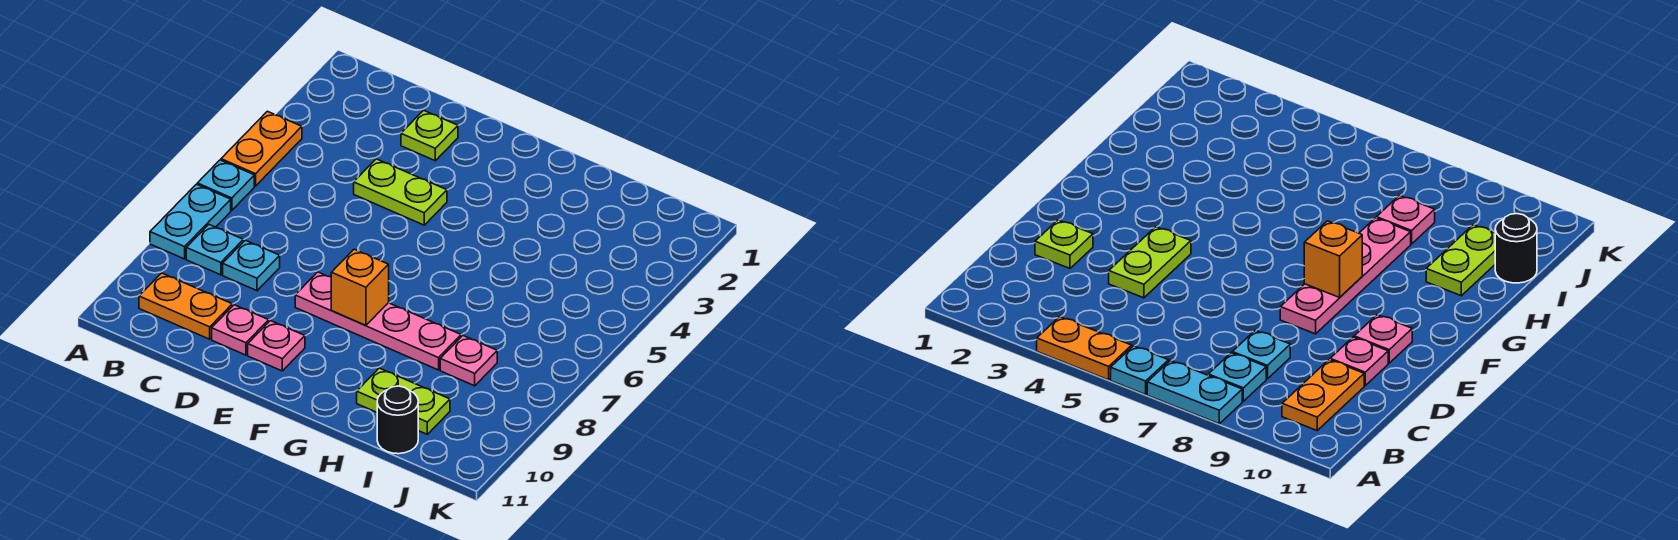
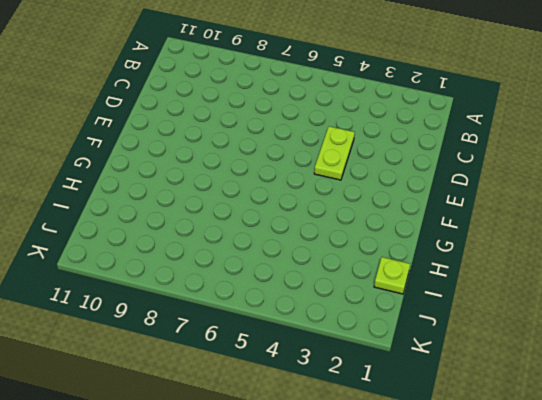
lime plate I1 level 1 -> lime plate D2 level 1
none -> orange plate A4:A5 level 1
none -> cyan plate A6 level 1
none -> cyan plate A7:A8 level 1

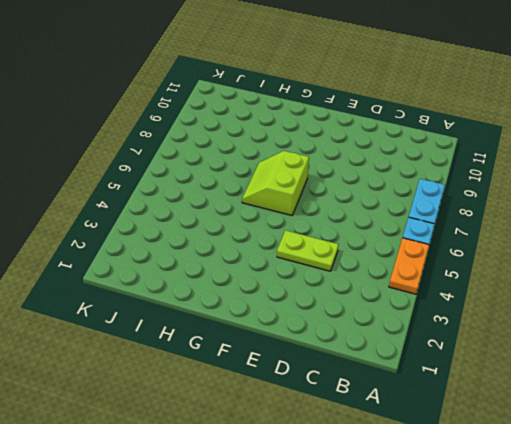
lime slope F6:G7 level 1 top F -> none
none -> cyan plate B8 level 1
none -> orange plate B10:C10 level 1
none -> cyan plate C8 level 1

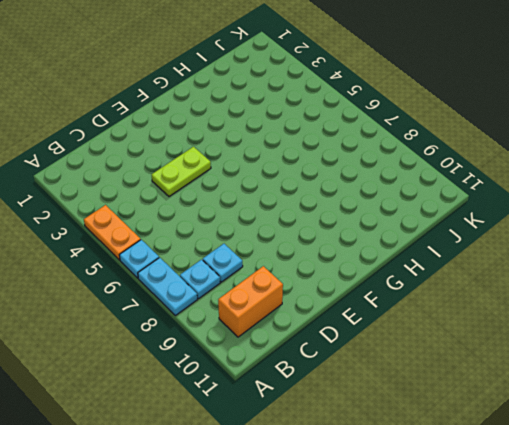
orange brick B10:C10 level 1 -> orange plate B10:C10 level 1
none -> lime plate D2 level 1
none -> pink plate D10 level 1
none -> pink plate E8:H8 level 1

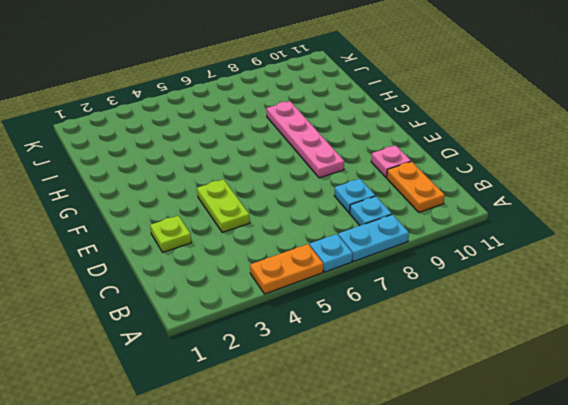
none -> pink plate E10 level 1
none -> lime plate H10:I10 level 1
none -> pink plate I8 level 1

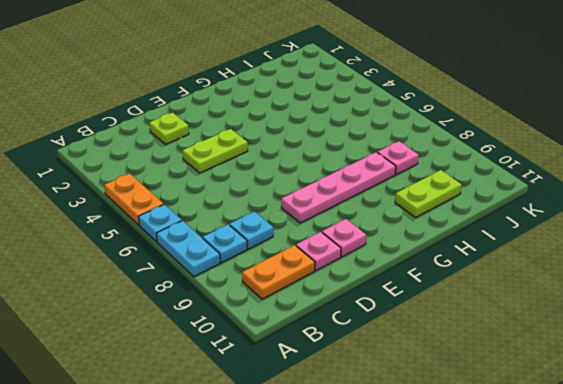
none -> black round brick I11 level 1
none -> orange brick F8 level 2

